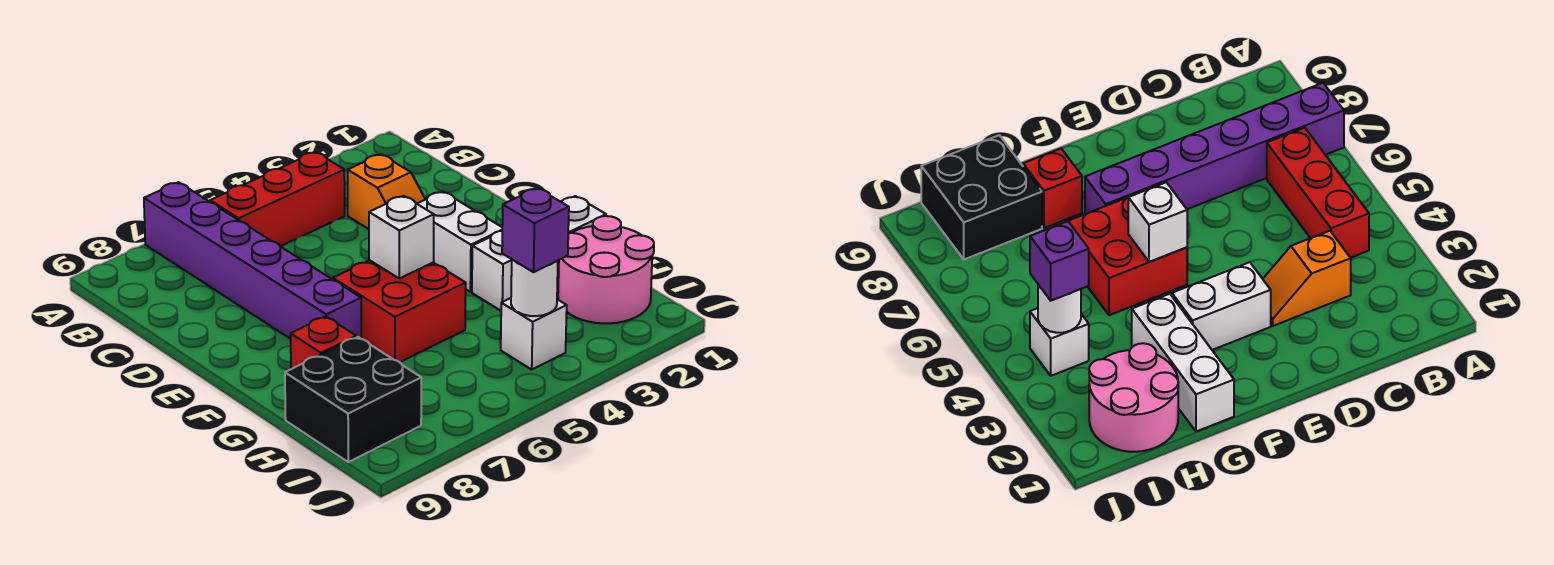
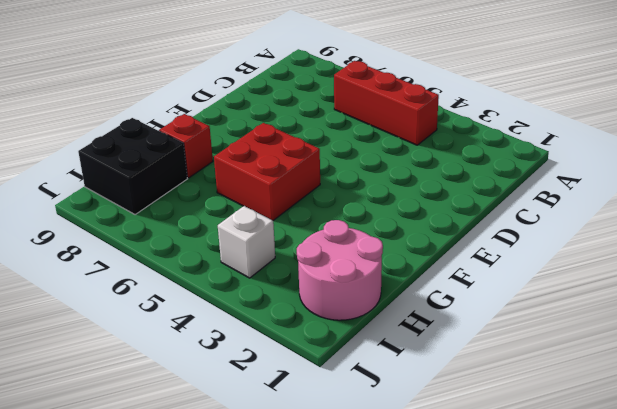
none -> purple brick A7:F7 level 1
none -> orange slope C3:D3 level 1 top C
none -> white brick E3:F3 level 1

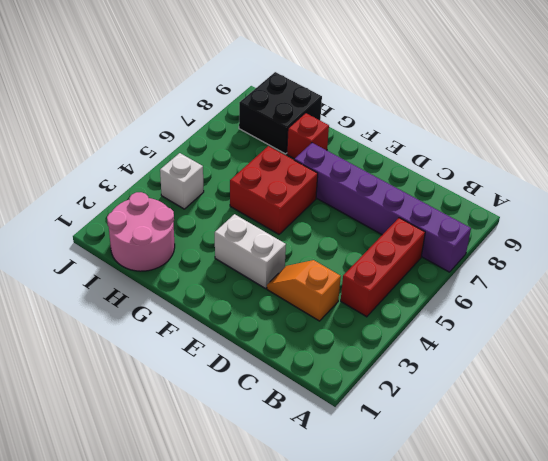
none -> white brick G1:G3 level 1
none -> white brick F5 level 2
none -> white round brick I4 level 2

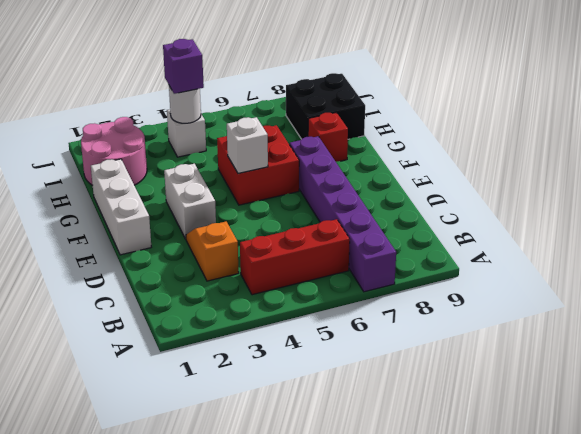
white brick E1:G1 level 1 -> white brick G1:G3 level 1

